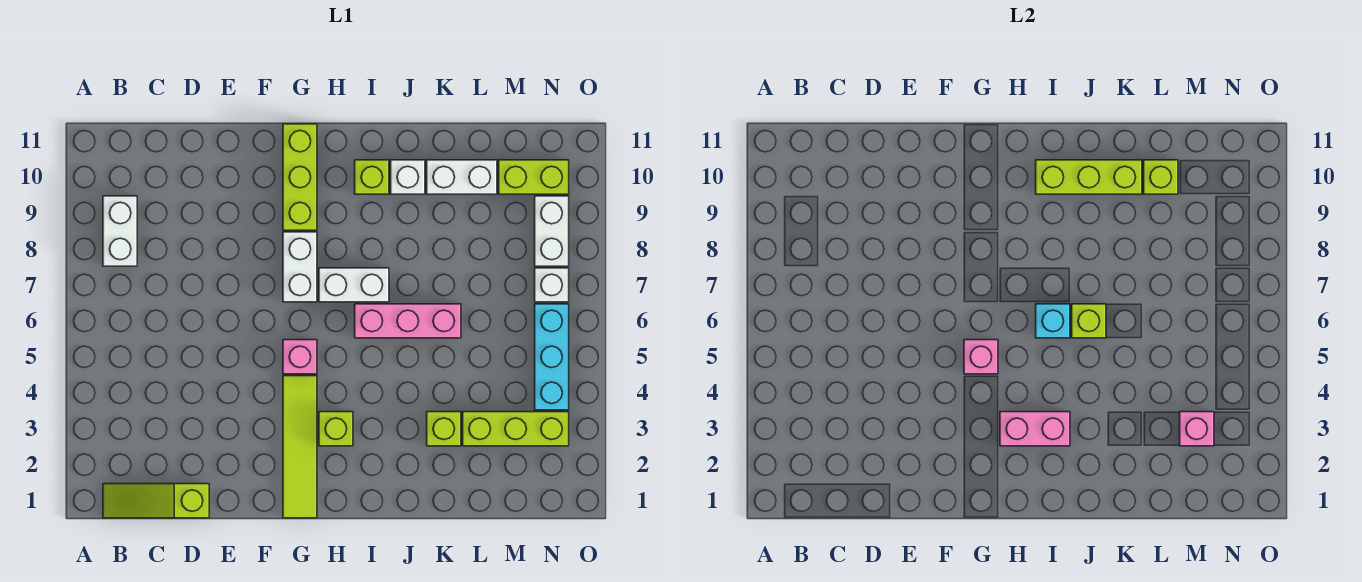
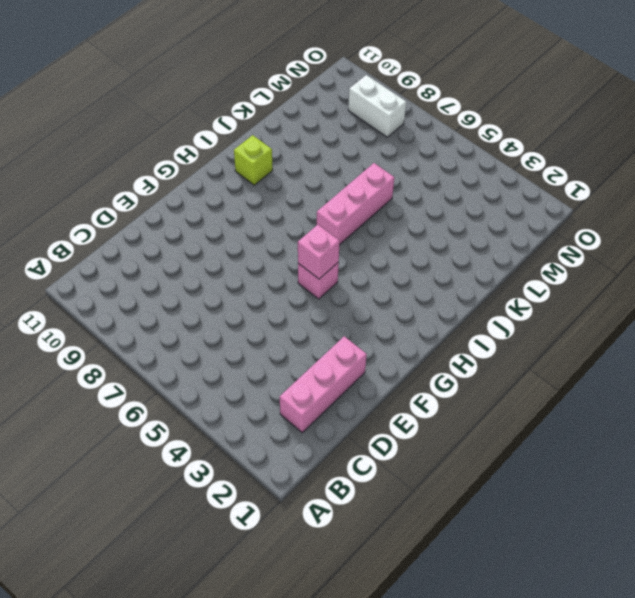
pink brick C2:E2 level 1 -> none
none -> lime slope B1:D1 level 1 top D
none -> white brick B8:B9 level 1
none -> lime tile G1:G4 level 1

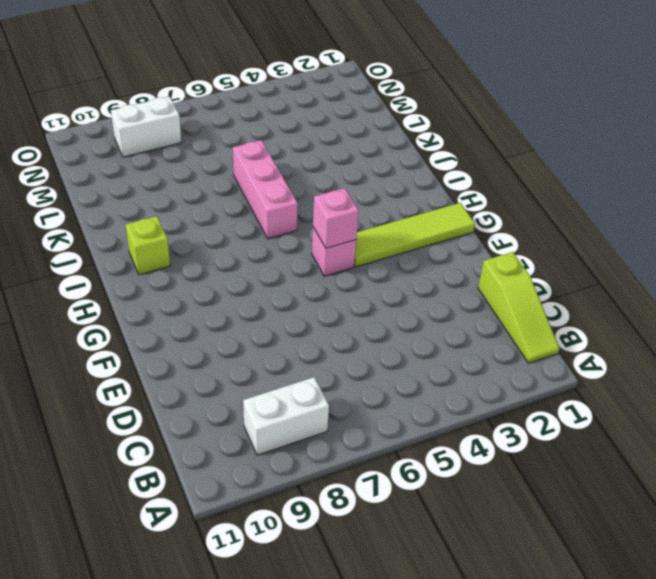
none -> white brick G7:G8 level 1
none -> lime brick G9:G11 level 1
none -> lime brick H3 level 1

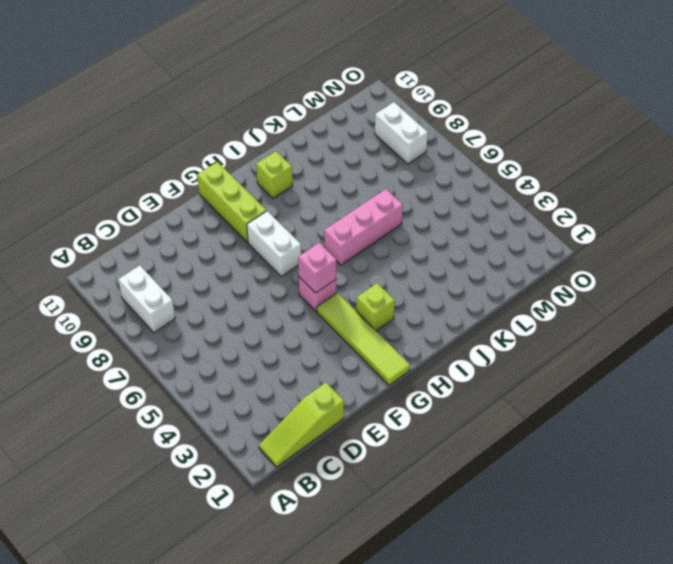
none -> white brick H7:I7 level 1
none -> white brick J10 level 1
none -> lime brick K3 level 1

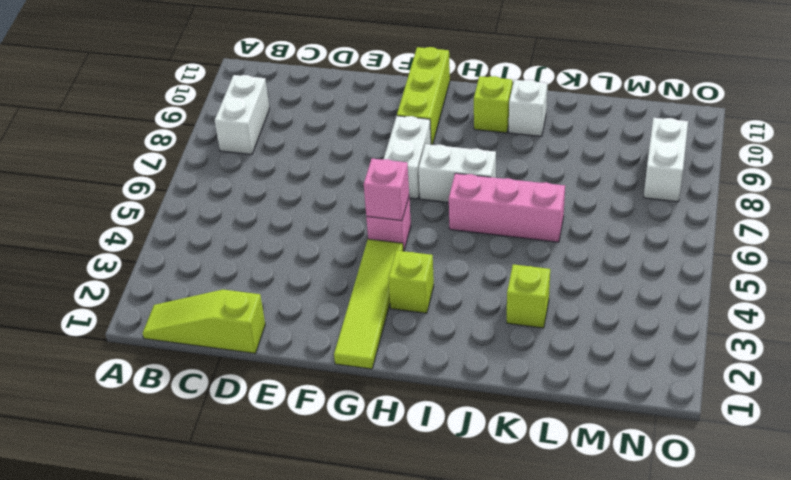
none -> white brick K10:L10 level 1
none -> lime brick L3:N3 level 1
none -> lime brick M10:N10 level 1

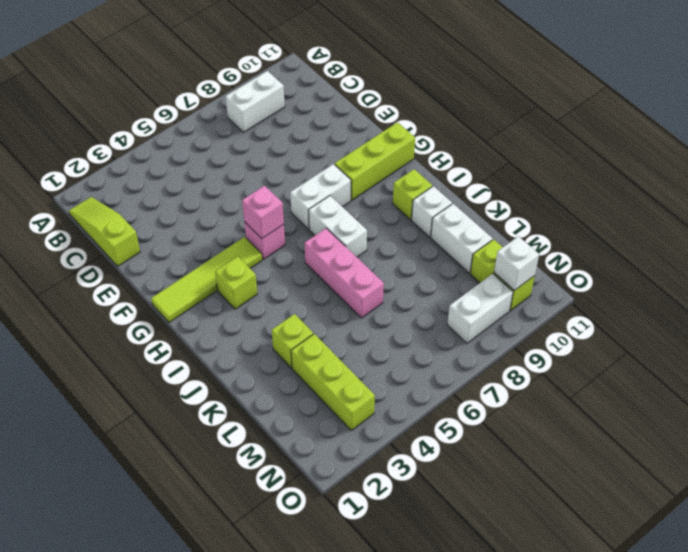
white brick N10 level 2 -> white brick N7 level 1
none -> cyan brick N4:N6 level 1
none -> pink brick H3:I3 level 2
none -> cyan brick I6 level 2

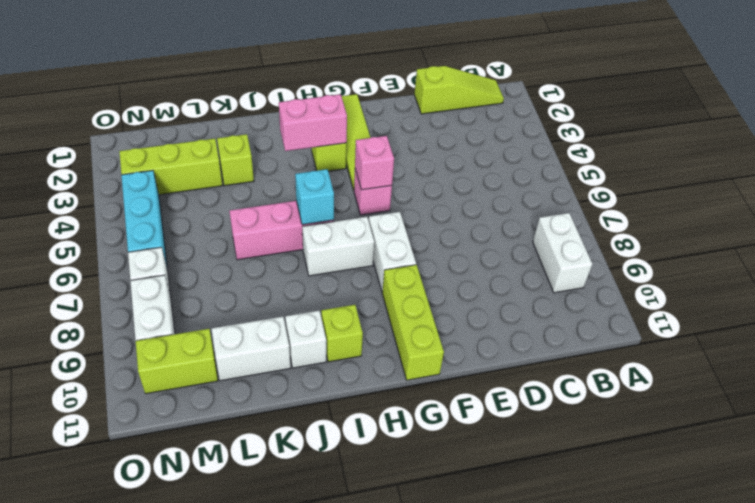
none -> lime brick I10:K10 level 2
none -> lime brick J6 level 2
none -> lime brick L10 level 2

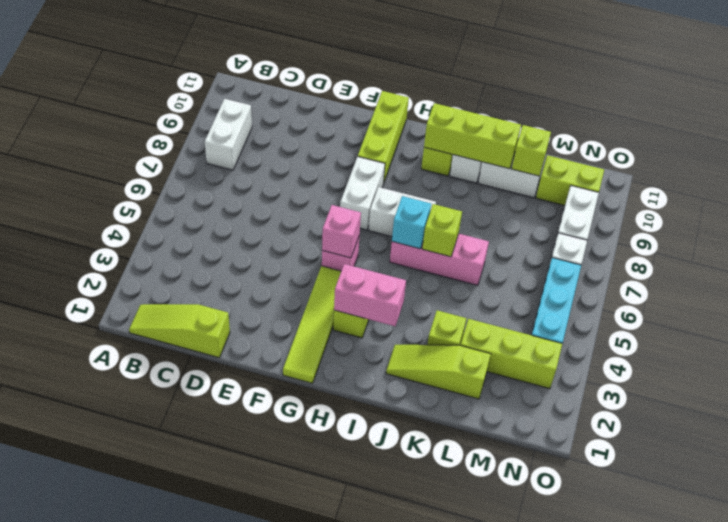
lime slope J2:L2 level 1 top L -> none
none -> pink brick M3 level 2

